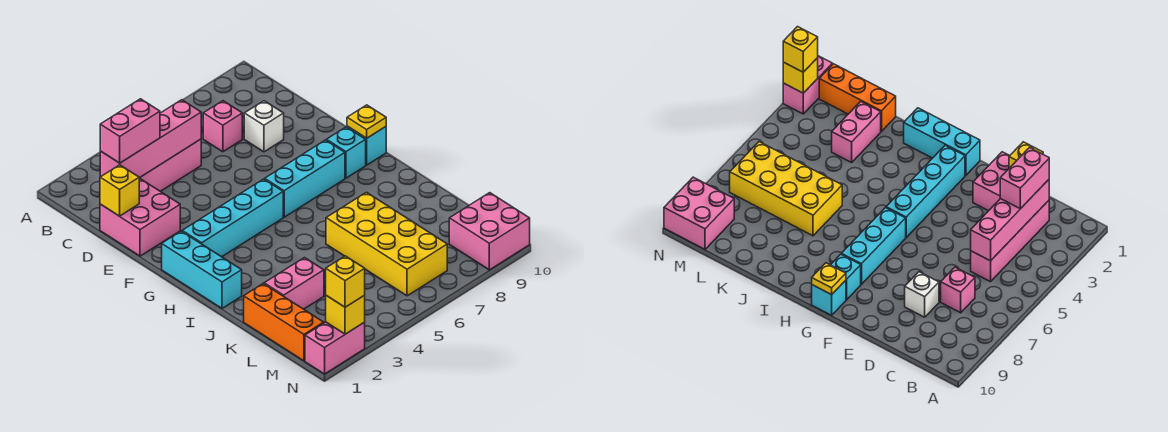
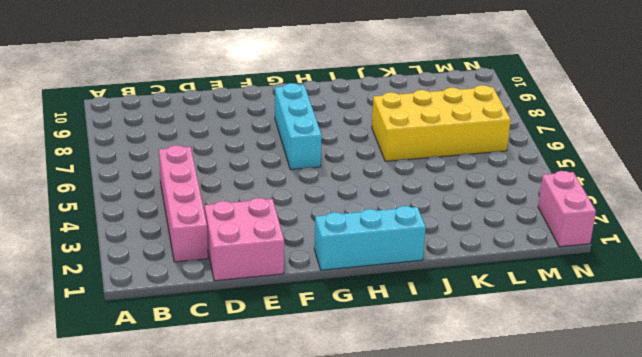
none -> pink brick C7 level 1
none -> white brick D8 level 1
none -> cyan brick G2:G5 level 1

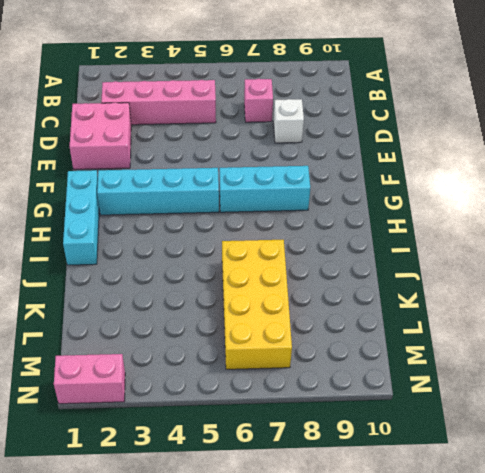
none -> cyan brick G9 level 1
none -> cyan brick G10 level 1
none -> orange brick K1:M1 level 1

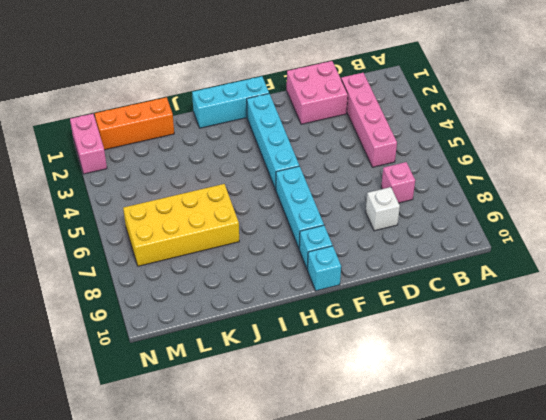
none -> pink brick K2:K3 level 1
none -> pink brick M9:N10 level 1
none -> pink brick C2:C5 level 2

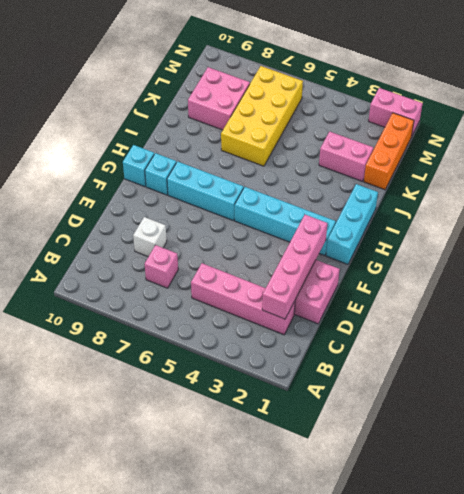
pink brick C2:F2 level 2 -> pink brick C2:C5 level 2
pink brick K8:L9 level 1 -> pink brick M9:N10 level 1
none -> yellow brick D1 level 2
none -> yellow plate G10 level 2
none -> yellow brick N2 level 2

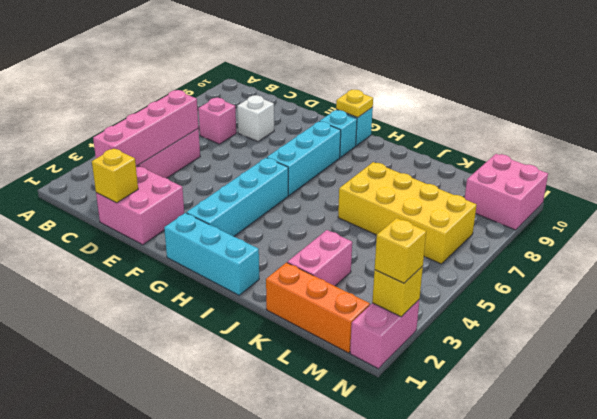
none -> pink brick C2:C3 level 3

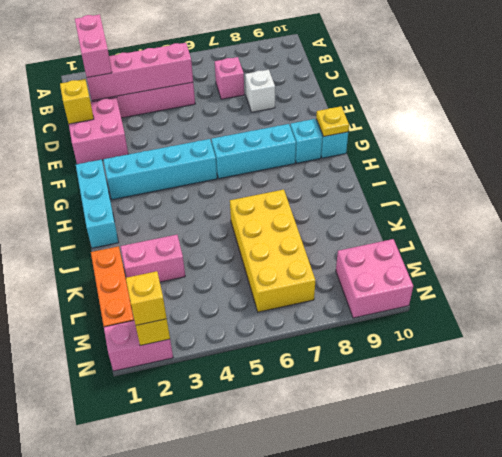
pink brick B2:C2 level 3 -> pink brick C2:C3 level 3

